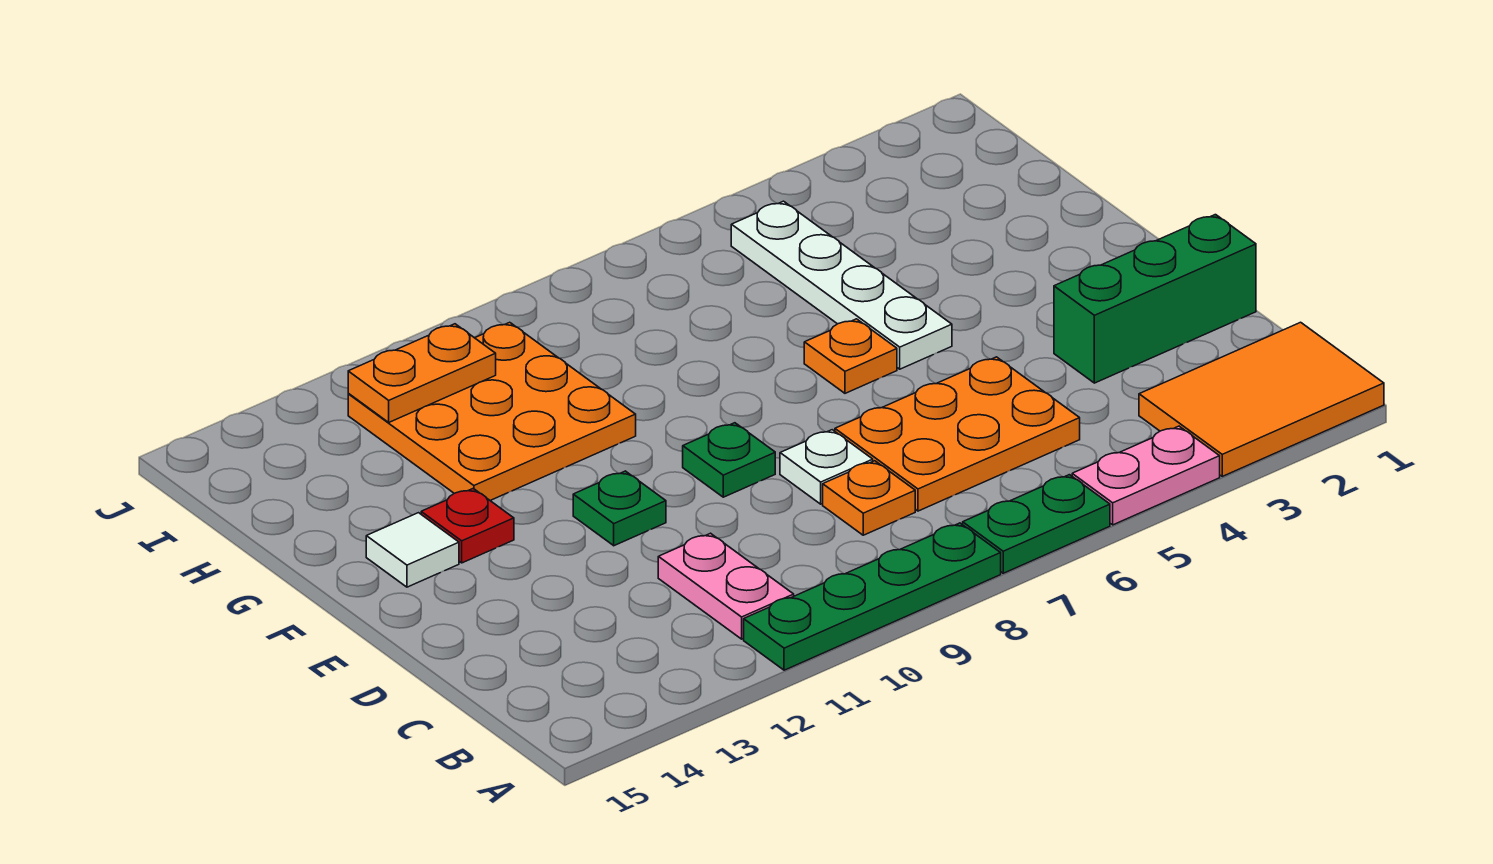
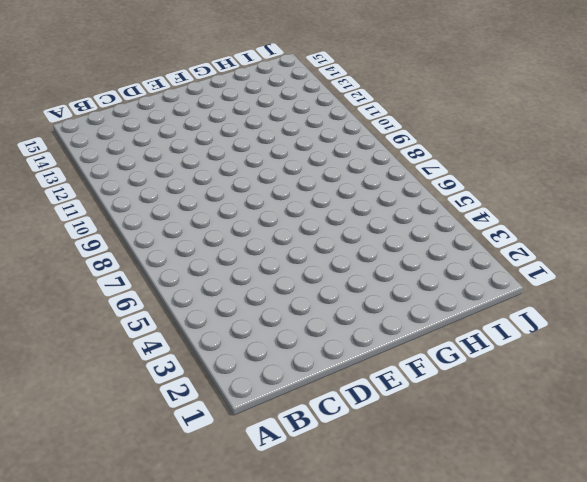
none -> orange tile A1:B3 level 1
none -> pink plate A4:A5 level 1
none -> green plate A6:A7 level 1

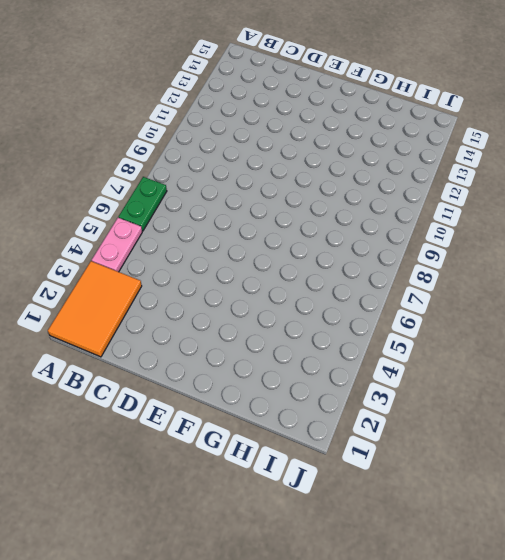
none -> green plate A8:A11 level 1
none -> pink plate B11:C11 level 1
none -> orange plate C5:D7 level 1

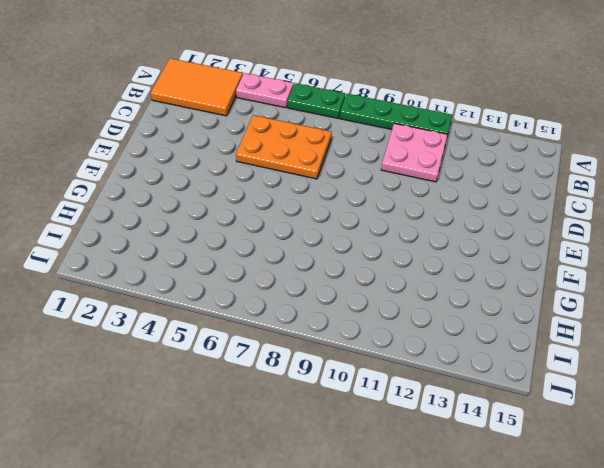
pink plate B10:C11 level 1 -> pink plate B11:C11 level 1
none -> orange plate C8 level 1
none -> green brick D1:D3 level 1
none -> white plate D8 level 1

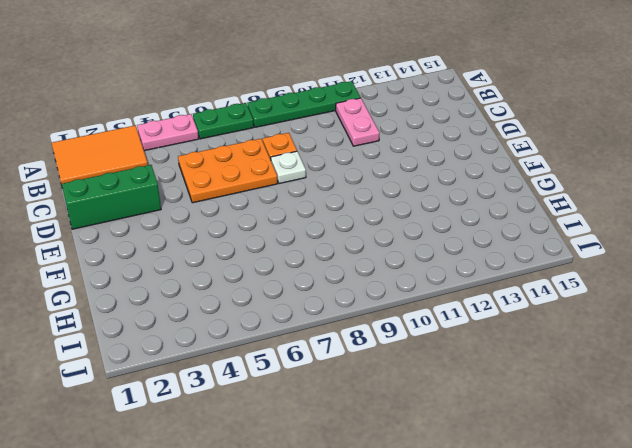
none -> green plate E9 level 1
none -> green plate E11 level 1
none -> white plate F5:I5 level 1

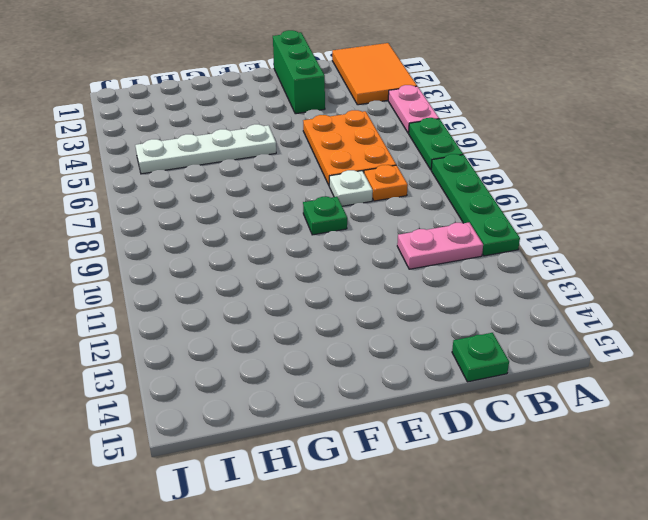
green plate C15 level 1 -> green plate E11 level 1
none -> orange plate F6 level 1
none -> red plate F13 level 1
none -> white tile F14 level 1

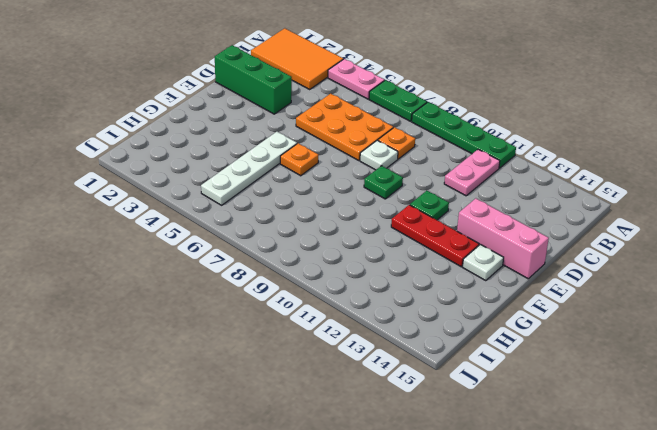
pink brick E13:E15 level 1 -> none
red plate F11:F13 level 1 -> red plate F13 level 1
white plate F14 level 1 -> white tile F14 level 1
none -> orange plate G10:I12 level 1
none -> orange plate I11:I12 level 2

